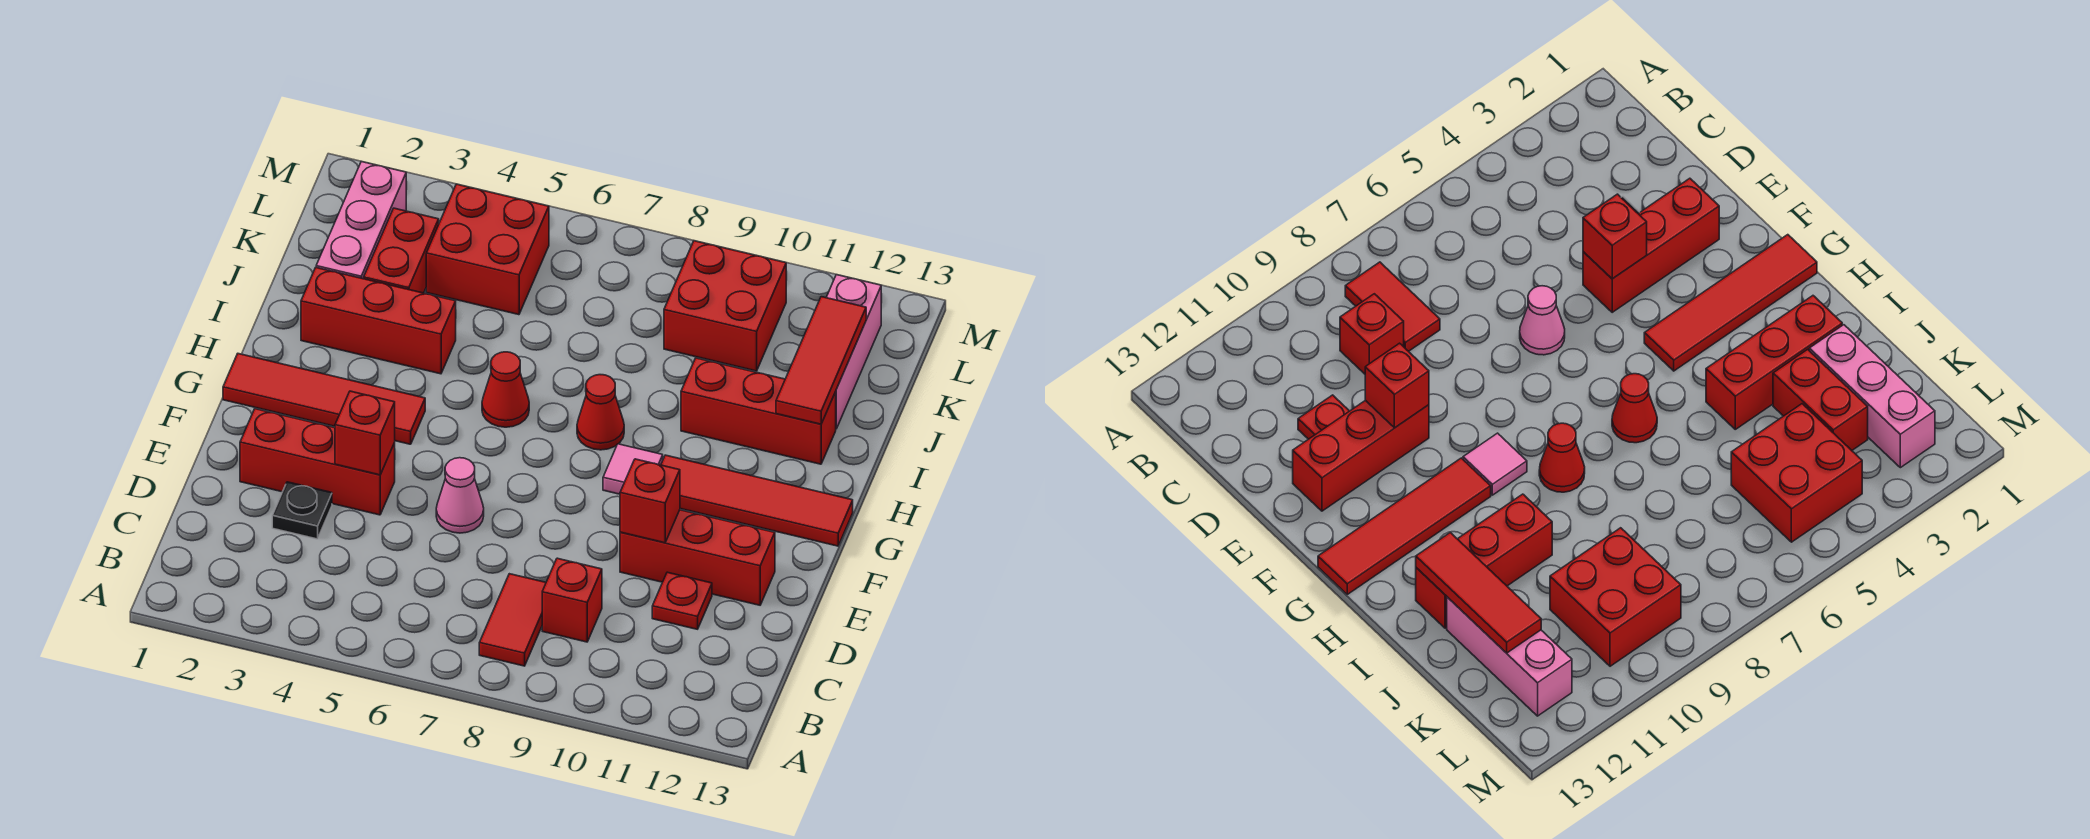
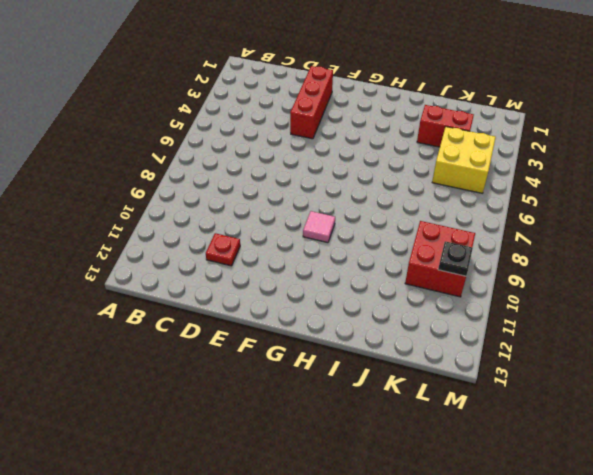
yellow brick K4:L5 level 1 -> red brick K4:L5 level 1
black plate L10 level 2 -> black plate D3 level 1
none -> red tile B8:C8 level 1
none -> red brick C9 level 1
none -> pink cone E6 level 1

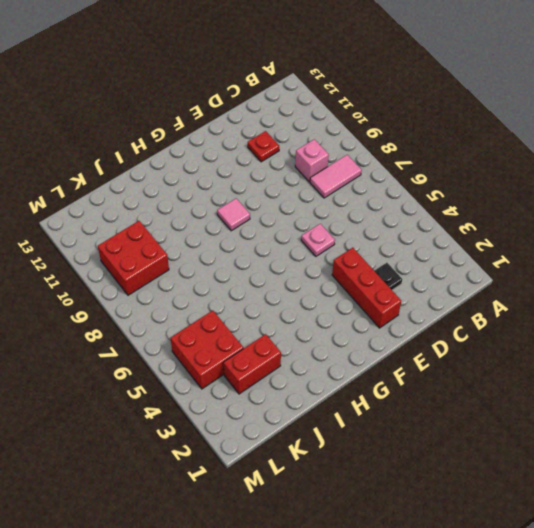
pink tile B8:C8 level 1 -> red tile B8:C8 level 1
pink brick C9 level 1 -> red brick C9 level 1
pink plate E6 level 1 -> pink cone E6 level 1
none -> red brick E10:E12 level 1
none -> red tile G1:G4 level 1
none -> red tile G10:G13 level 1

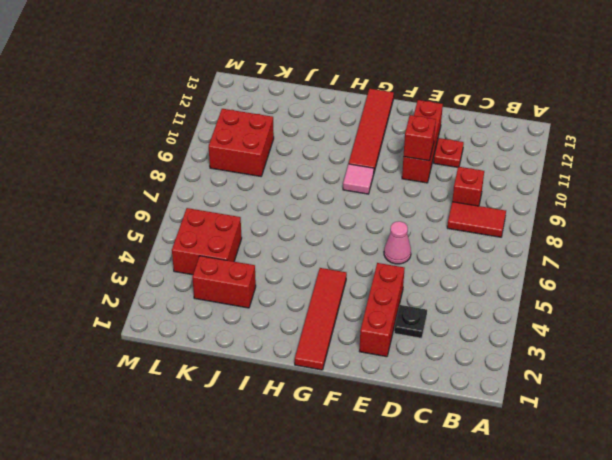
none -> red cone H6 level 1
none -> red cone H8 level 1
none -> red brick I2:I4 level 1

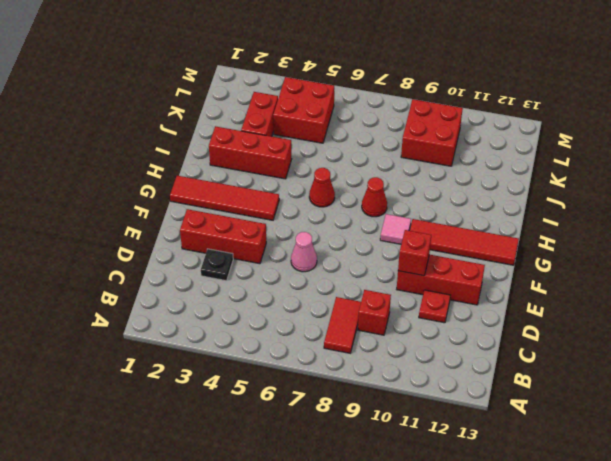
none -> red brick I10:I12 level 1
none -> pink brick J2:L2 level 1
none -> pink brick J12:L12 level 1

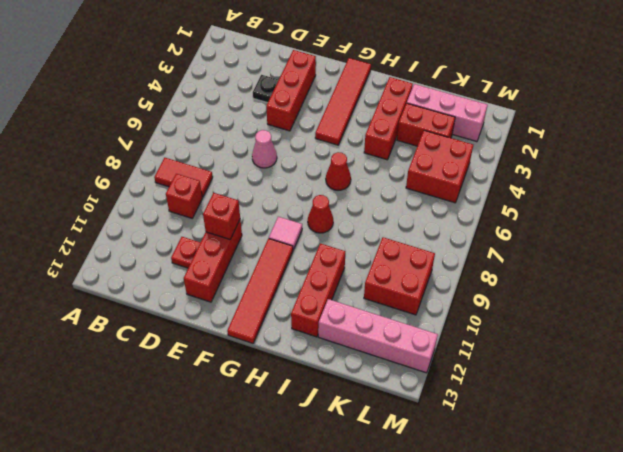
pink brick J12:M12 level 1 -> pink brick J12:L12 level 1
none -> red brick E4 level 2
none -> red tile I12:K12 level 2

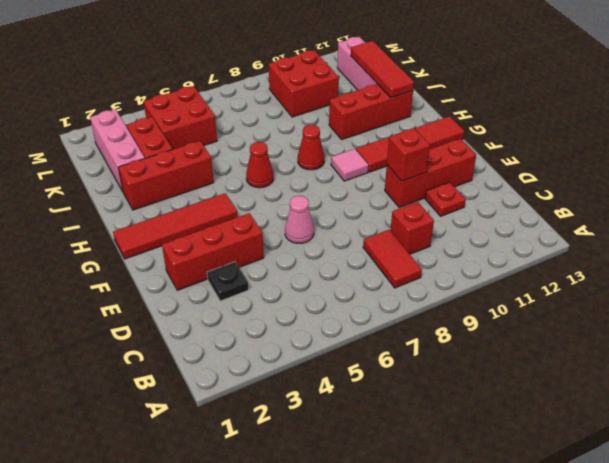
none -> red brick E4 level 2

